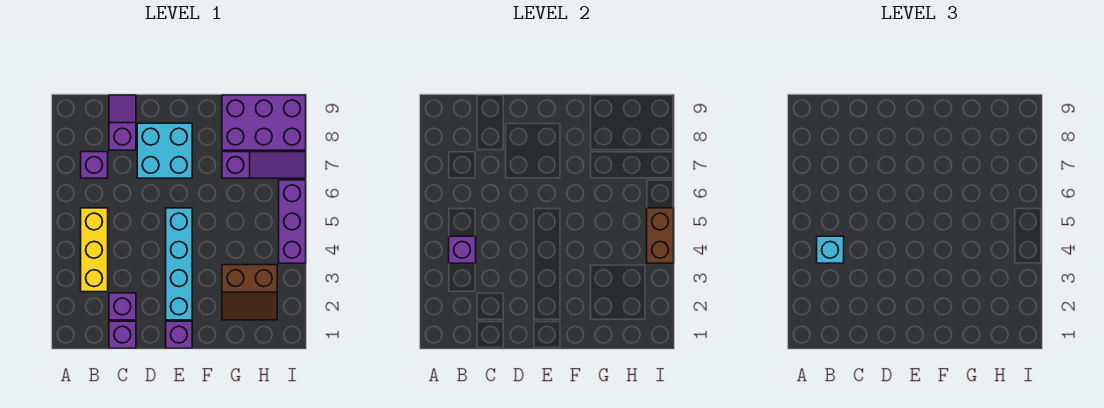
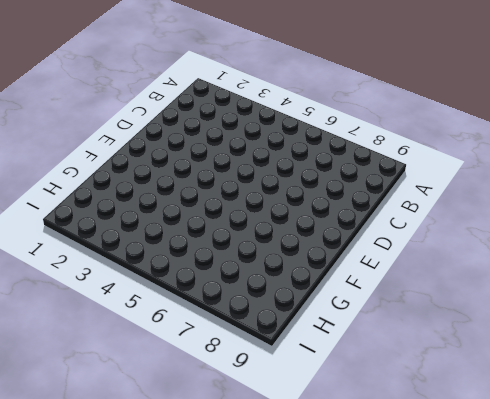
none -> yellow brick B3:B5 level 1
none -> purple brick B7 level 1
none -> purple brick C1 level 1

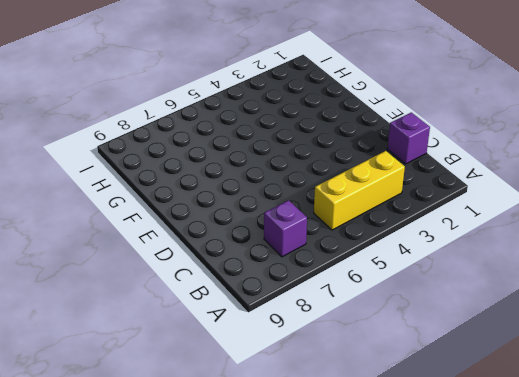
none -> purple brick C2 level 1
none -> purple slope C8:C9 level 1 top 8
none -> cyan brick D7:E8 level 1

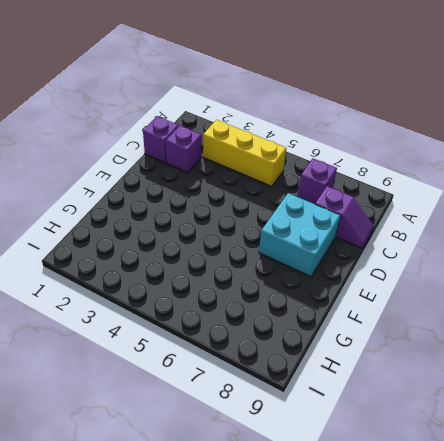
none -> purple brick E1 level 1
none -> cyan brick E2:E5 level 1
none -> brown slope G2:H3 level 1 top 3

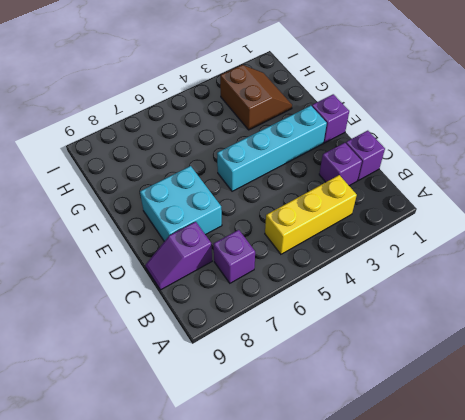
none -> purple slope G7:I7 level 1 top G
none -> purple brick G8:I9 level 1
none -> purple brick I4:I6 level 1

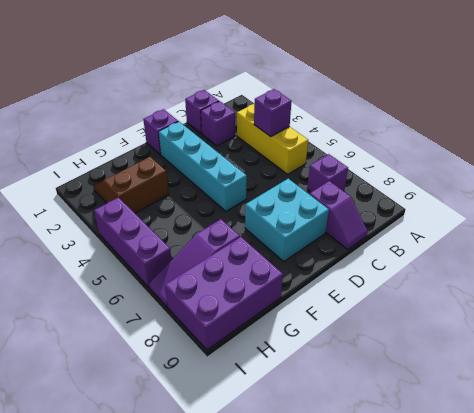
none -> brown brick I4:I5 level 2
none -> cyan brick B4 level 3

